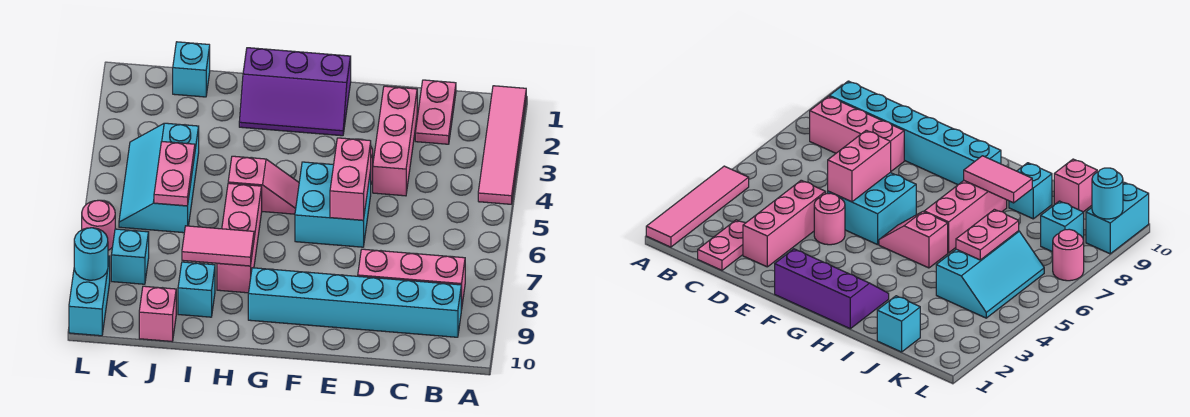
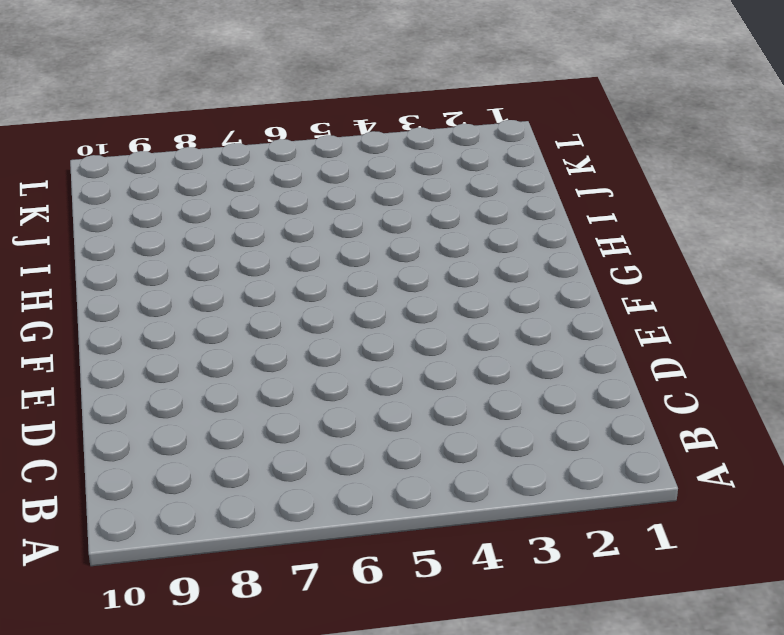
none -> pink tile A1:A4 level 1
none -> pink brick B8:D8 level 1
none -> cyan brick B9:G9 level 1

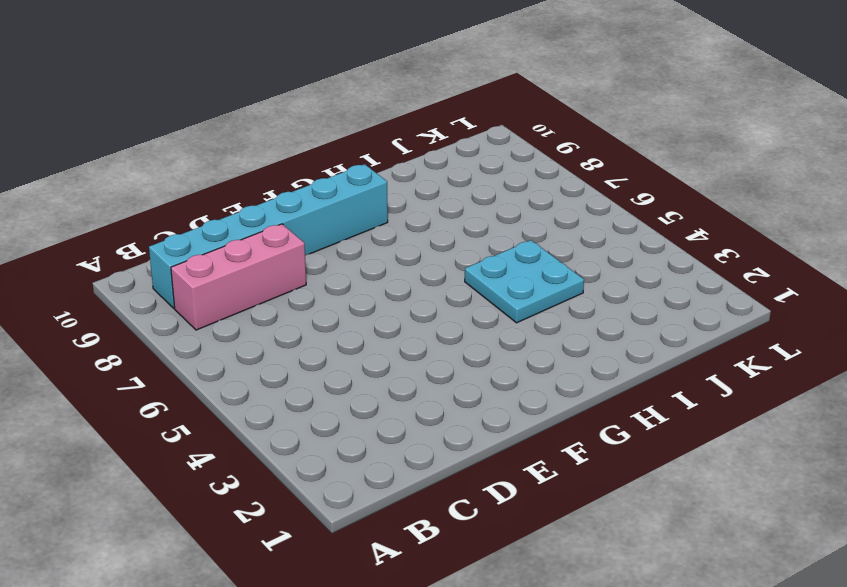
cyan plate H4:I5 level 1 -> pink slope G5:H5 level 1 top H
none -> pink tile A1:A4 level 1
none -> pink plate C1:C2 level 1
none -> pink brick D2:D4 level 1

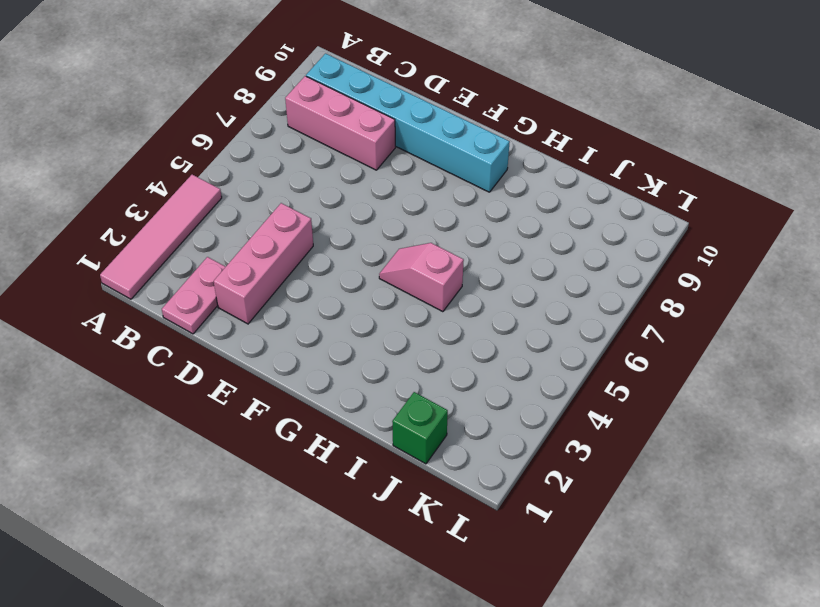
green brick J1 level 1 -> cyan brick J1 level 1
none -> pink round brick E4 level 1
none -> cyan brick E5:F6 level 1
none -> purple slope F1:H2 level 1 top 1

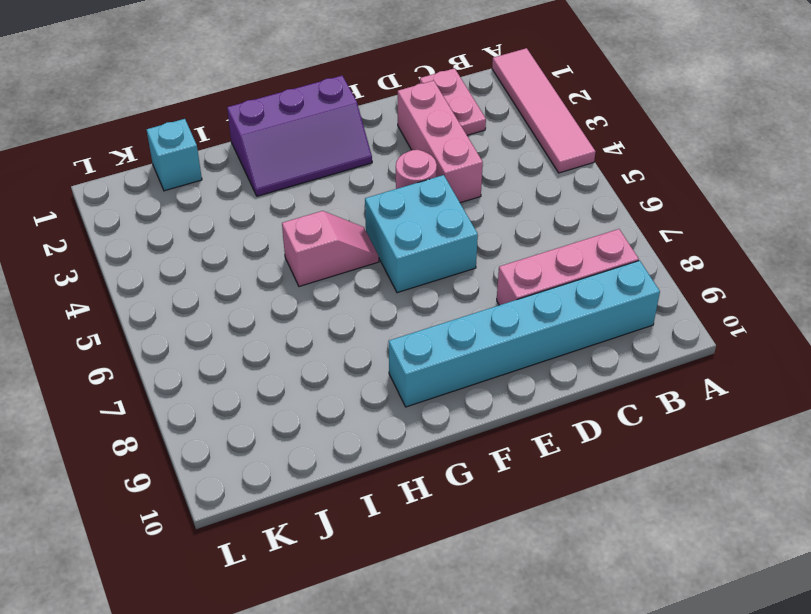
none -> pink brick H6:H8 level 1
none -> cyan brick I9 level 1
none -> cyan slope J4:K6 level 1 top J

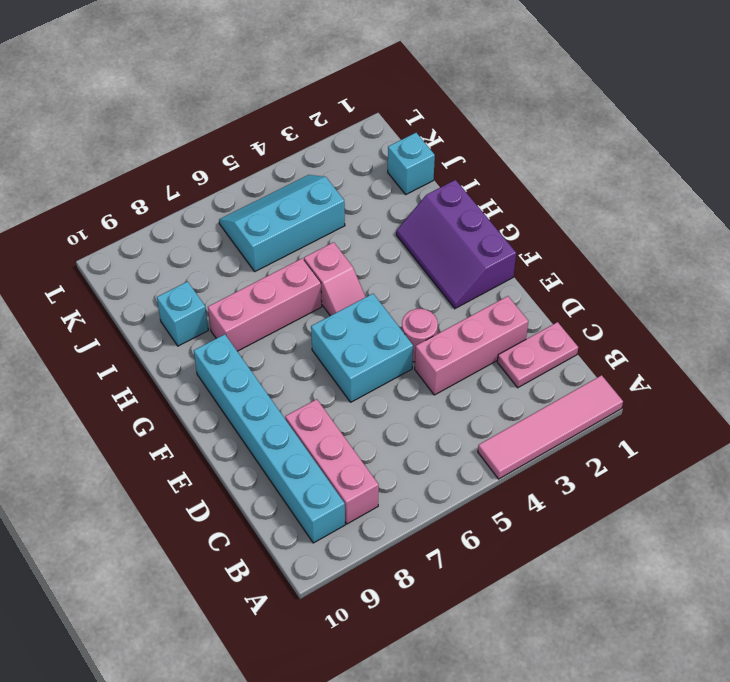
none -> pink brick J10 level 1
none -> cyan brick K8 level 1
none -> pink round brick L7 level 1

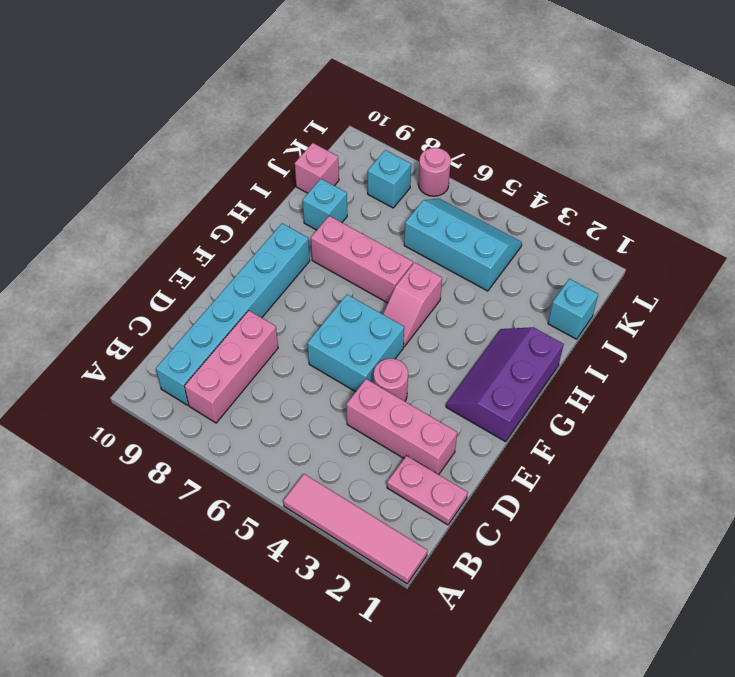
none -> cyan brick L9:L10 level 1
none -> pink brick E5:E6 level 2
none -> pink tile H8:I8 level 2

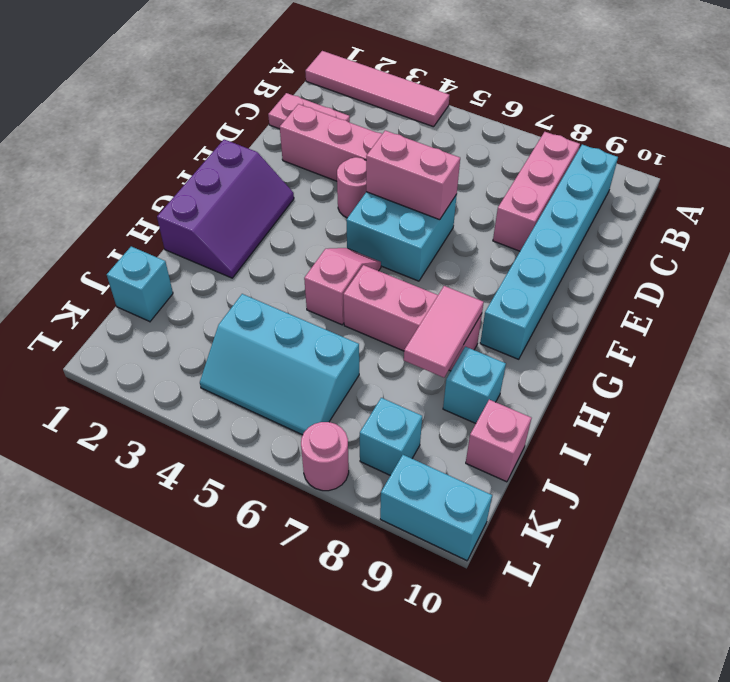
none -> pink plate J5:J6 level 2
none -> cyan round brick L9 level 2

